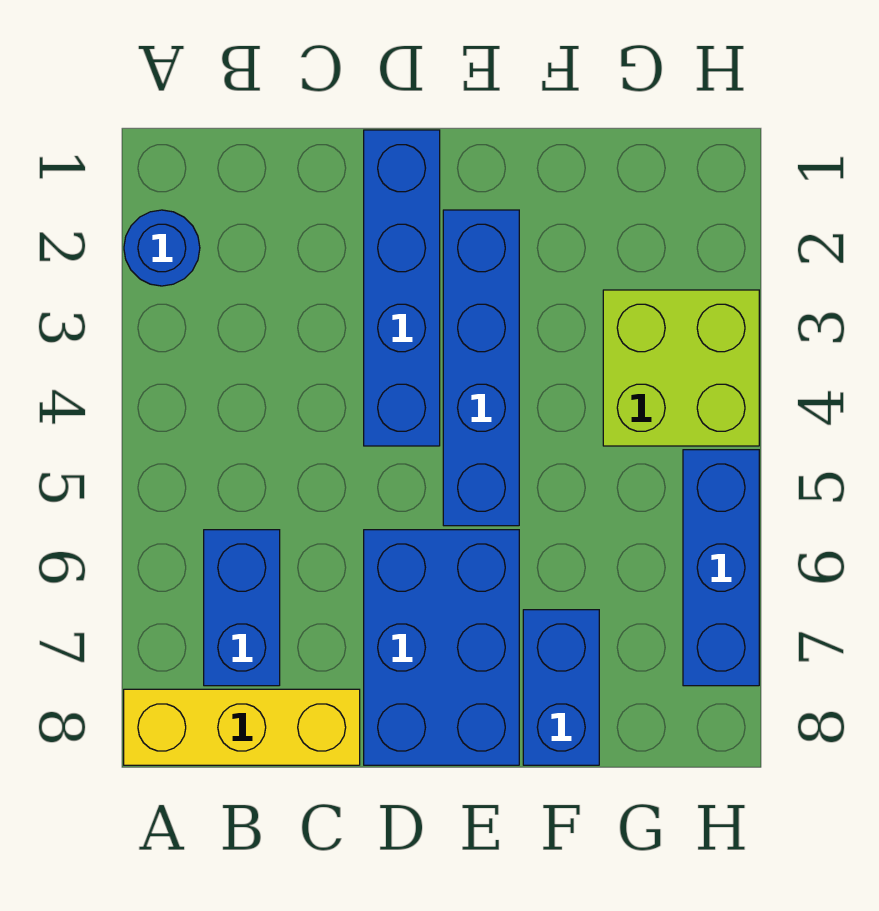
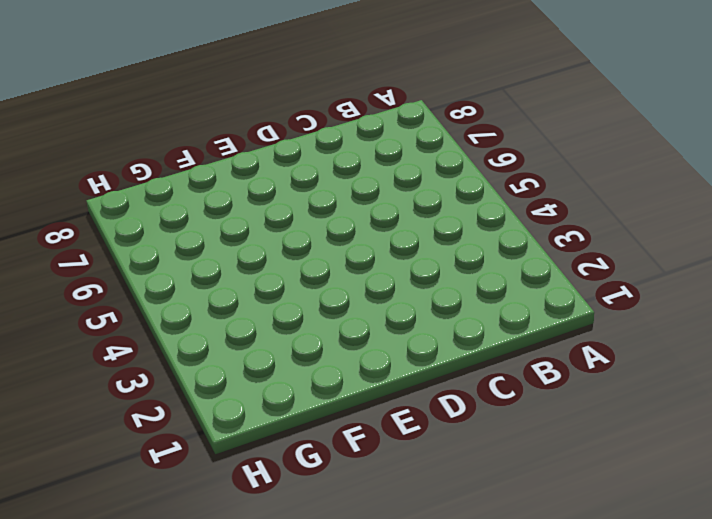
none -> blue round brick A2 level 1
none -> yellow brick A8:C8 level 1

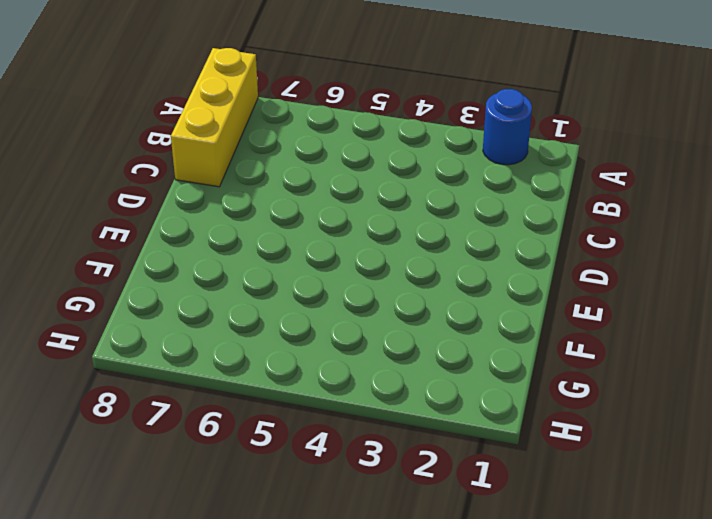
none -> blue brick B6:B7 level 1
none -> blue brick D1:D4 level 1

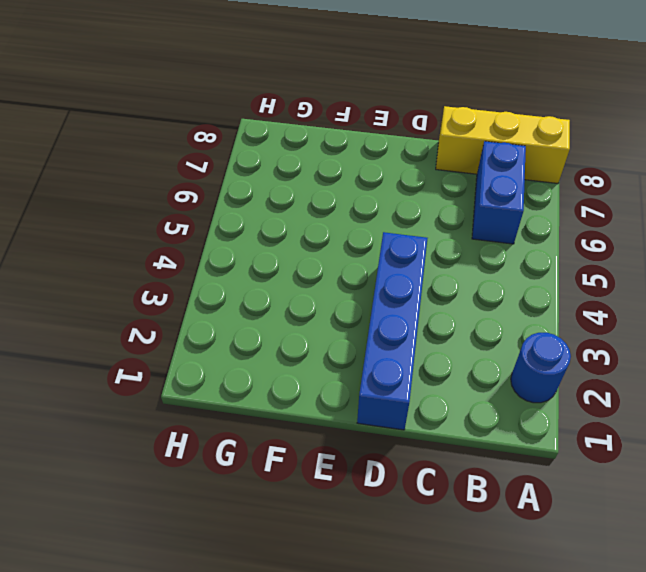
none -> blue brick D6:E8 level 1
none -> blue brick E2:E5 level 1

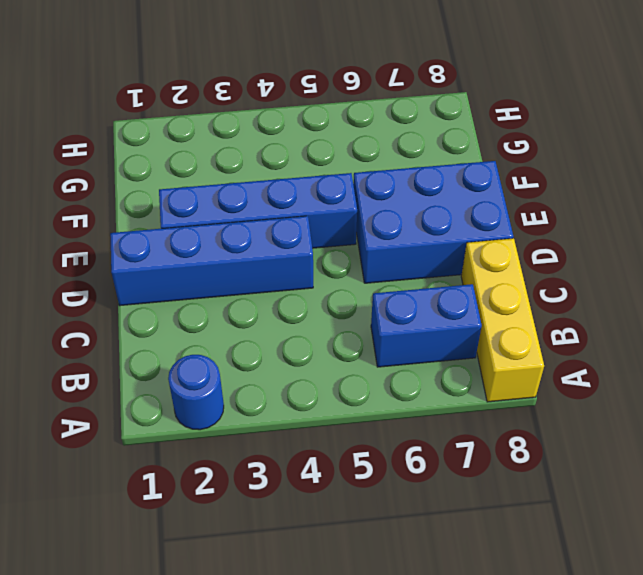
none -> blue brick F7:F8 level 1
none -> lime brick G3:H4 level 1

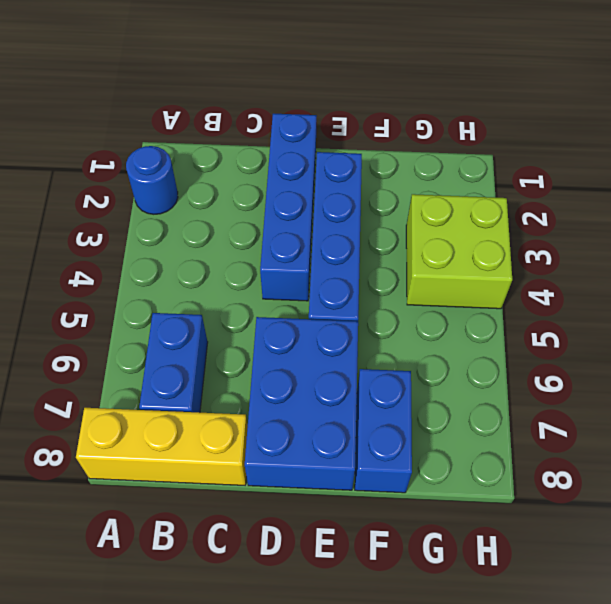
none -> blue brick H5:H7 level 1

